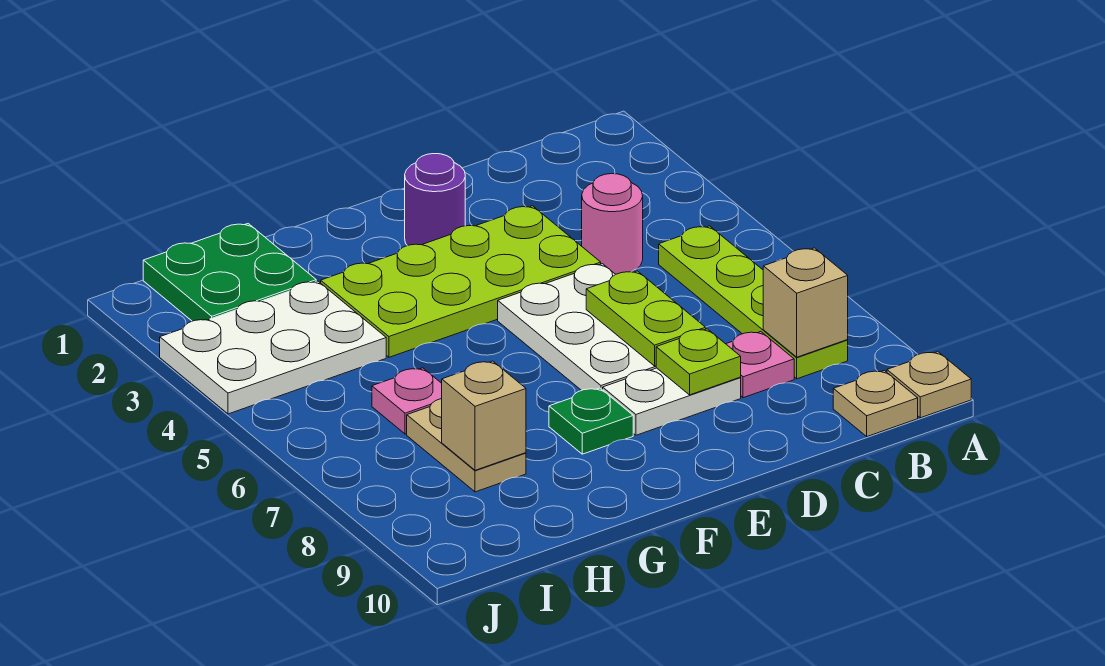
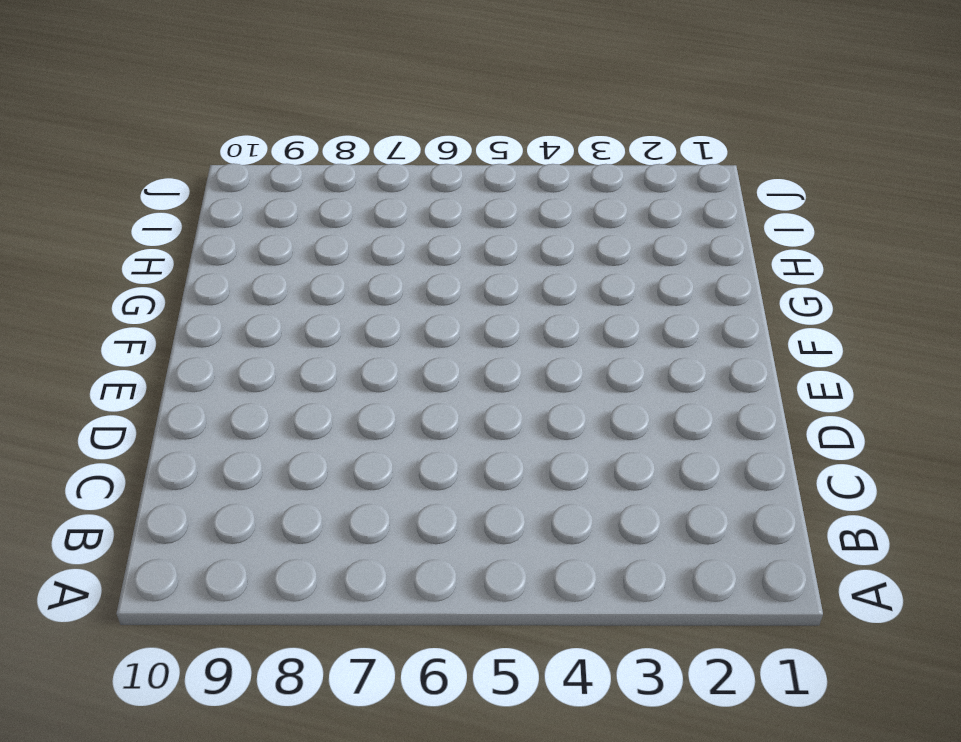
none -> tan plate A10 level 1
none -> lime plate B5:B8 level 1
none -> tan plate B10 level 1

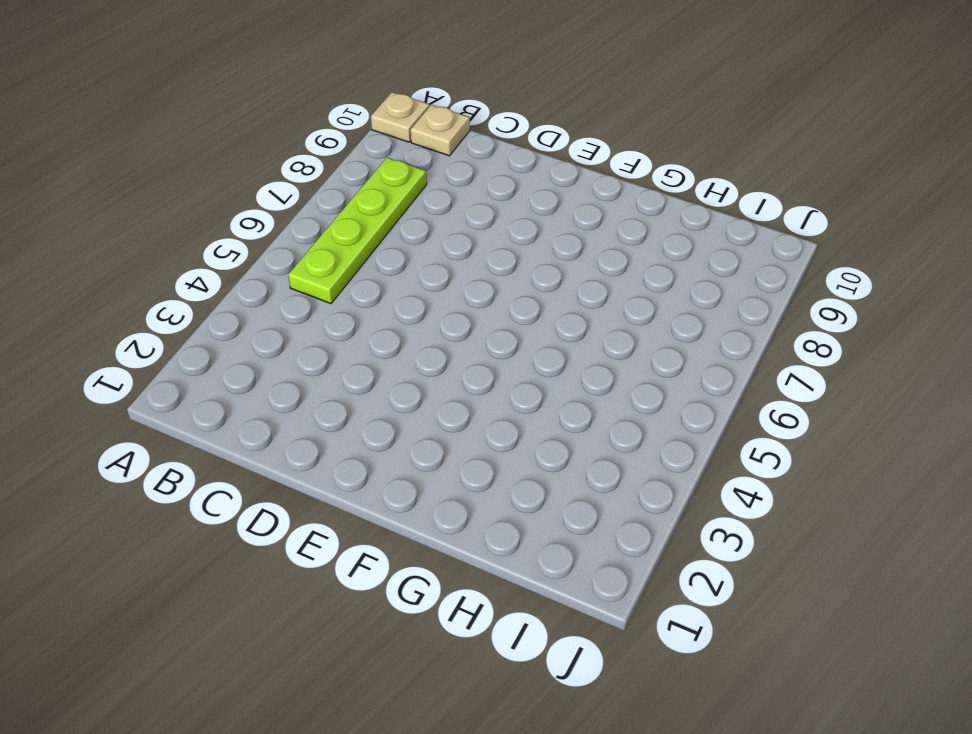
none -> pink round brick C4 level 1
none -> pink plate C8 level 1
none -> lime plate D3:G4 level 1

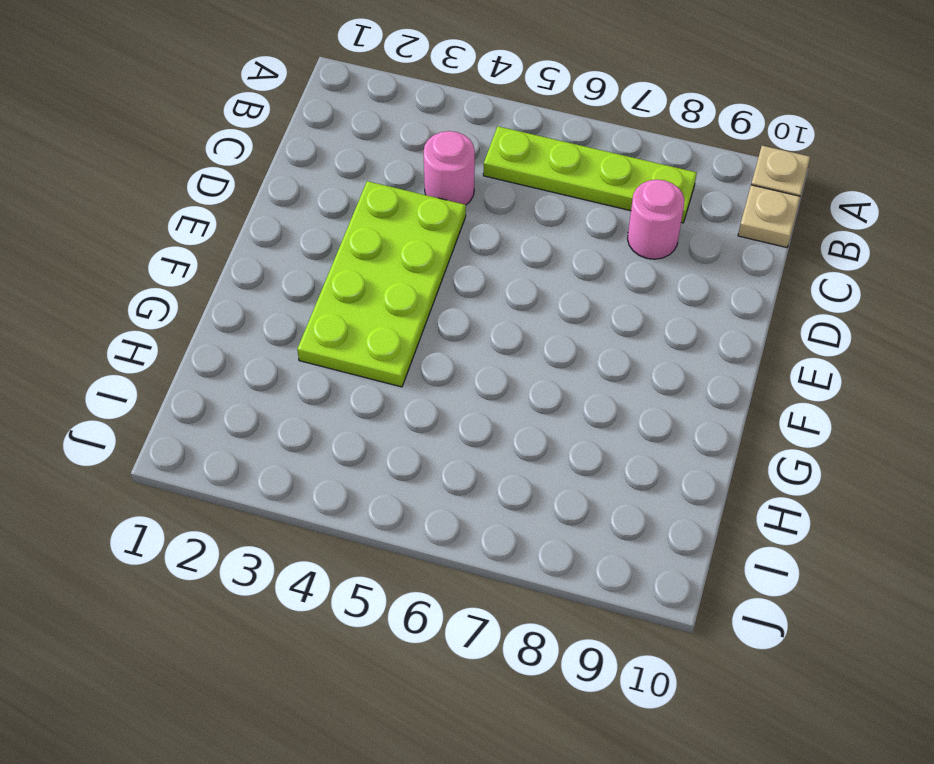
pink round brick C8 level 1 -> pink plate C8 level 1
none -> white plate D5:E7 level 1
none -> white plate D8:E8 level 1
none -> purple round brick E2 level 1

